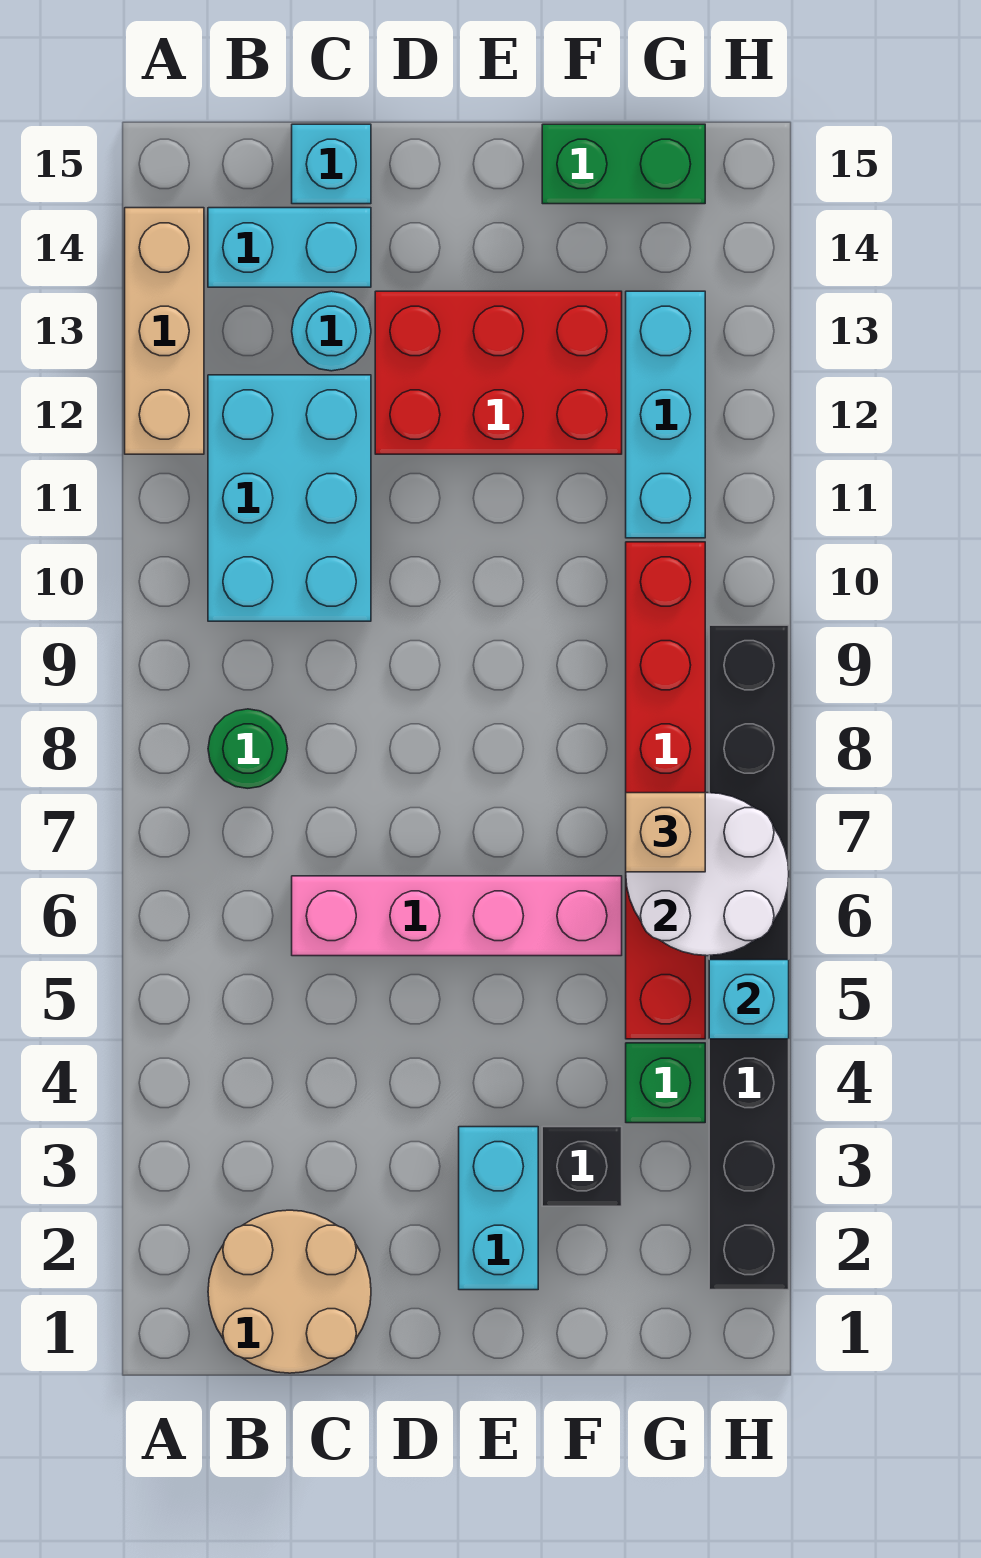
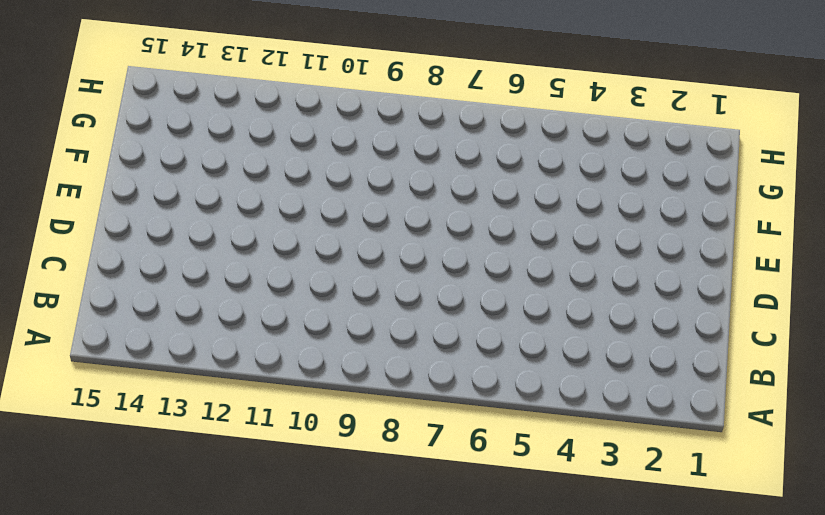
none -> tan brick A12:A14 level 1
none -> tan round brick B1:C2 level 1
none -> green round brick B8 level 1

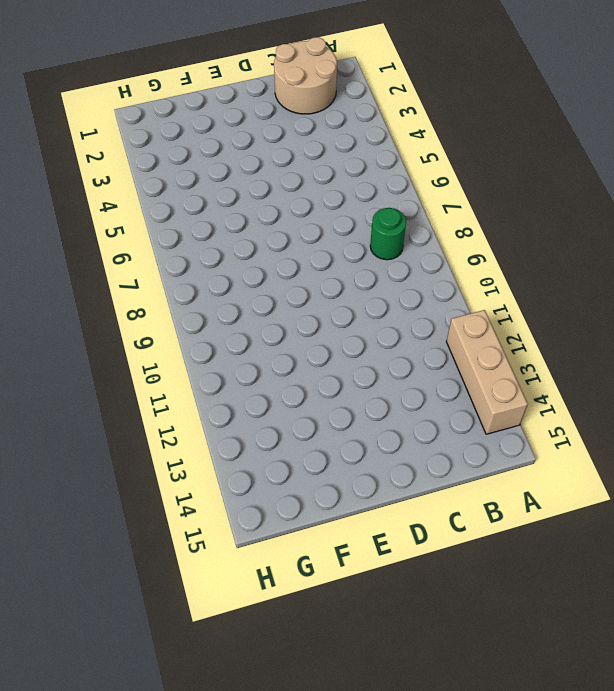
none -> cyan brick B10:C12 level 1
none -> cyan brick B14:C14 level 1
none -> pink brick C6:F6 level 1

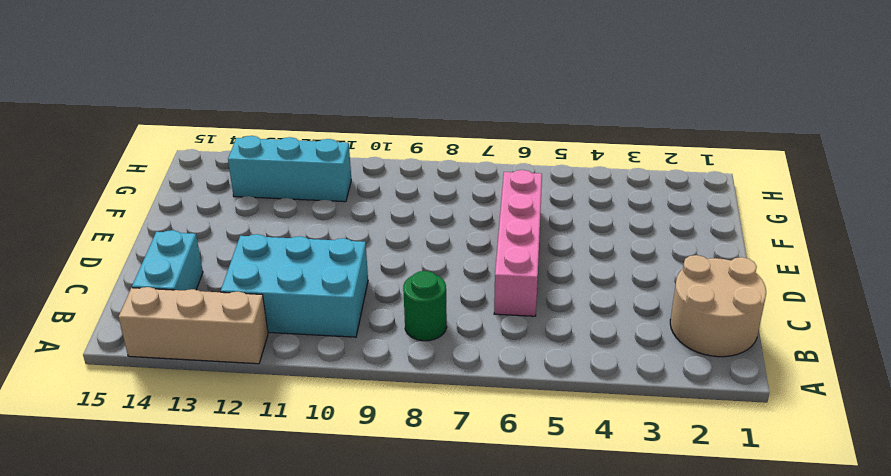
none -> cyan round brick C13 level 1
none -> cyan brick C15 level 1
none -> red brick D12:F13 level 1

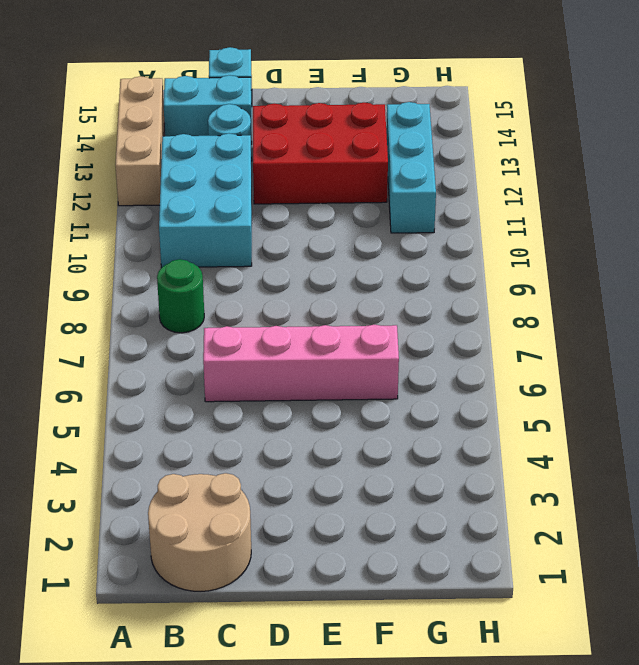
none -> cyan brick E2:E3 level 1
none -> black brick F3 level 1
none -> green brick F15:G15 level 1

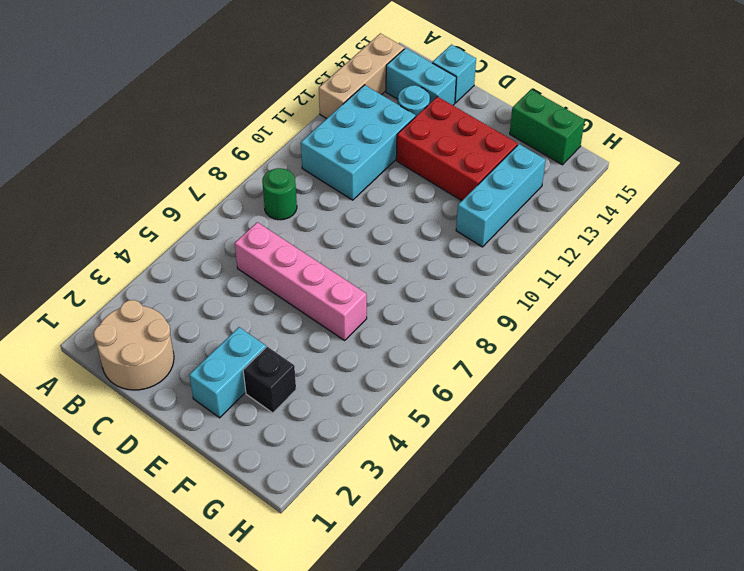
none -> green brick G4 level 1
none -> red brick G5:G10 level 1
none -> black brick H2:H9 level 1

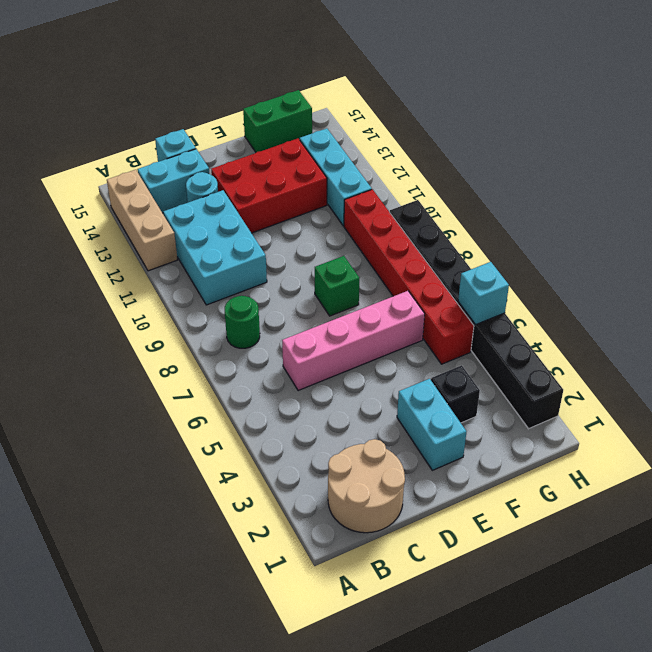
green brick E8 level 1 -> green brick G4 level 1
none -> white round brick G6:H7 level 2
none -> tan brick G7 level 3

